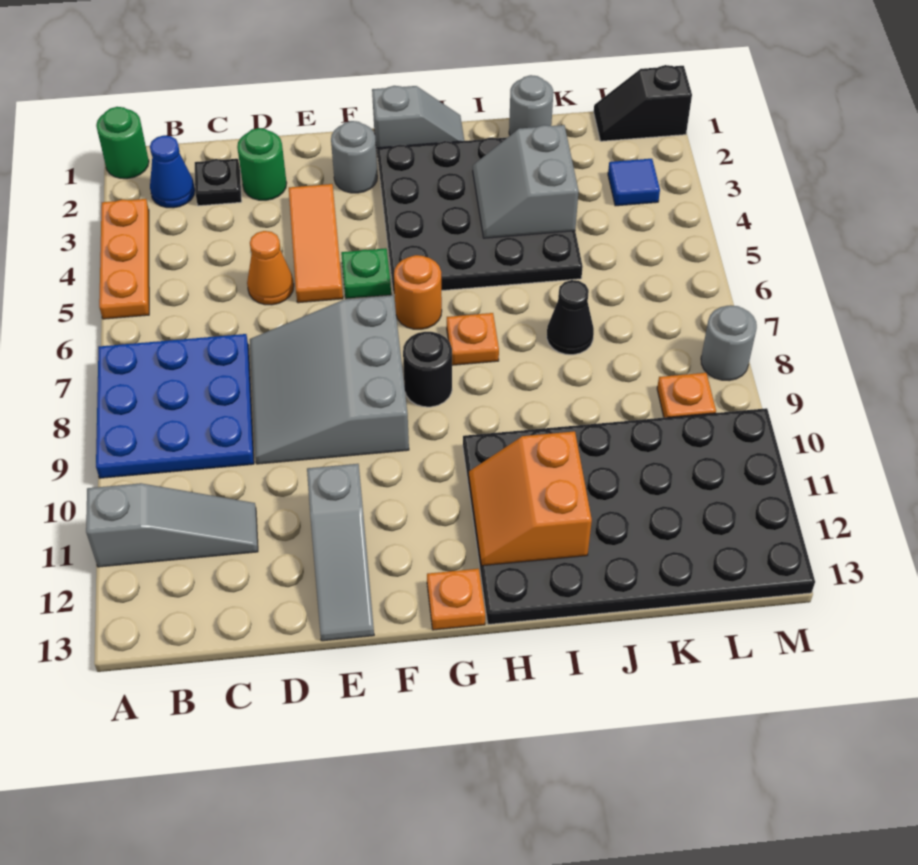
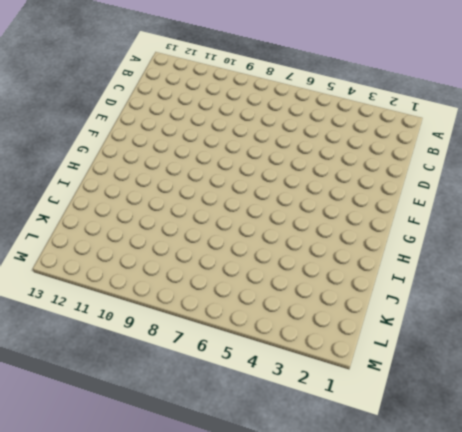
none -> green round brick A1 level 1
none -> orange plate A3:A5 level 1
none -> blue plate A7:C9 level 1

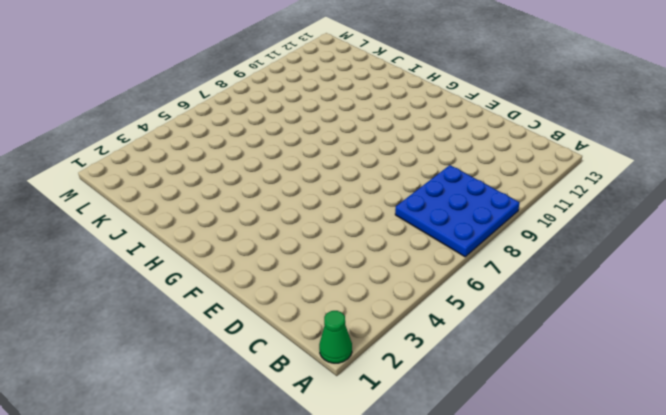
green cone A1 level 1 -> green round brick A1 level 1
none -> orange plate A3:A5 level 1
none -> grey slope A11:C11 level 1 top A
none -> blue cone B2 level 1

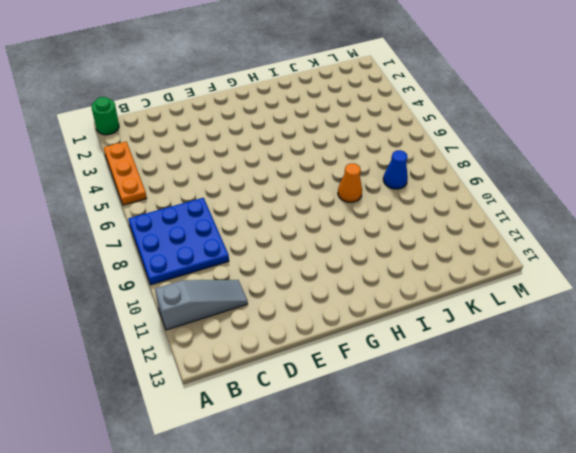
orange cone I8 level 1 -> orange cone D5 level 1
blue cone K8 level 1 -> blue cone B2 level 1
none -> black plate C2 level 1
none -> green round brick D2 level 1
none -> grey slope D7:F9 level 1 top F

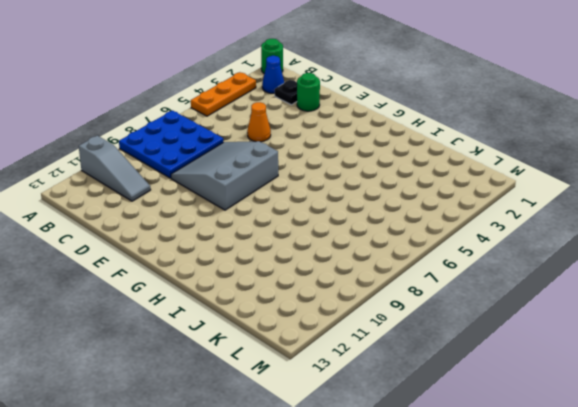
none -> orange tile E3:E5 level 1
none -> grey slope E11:E13 level 1 top 11
none -> grey round brick F2 level 1

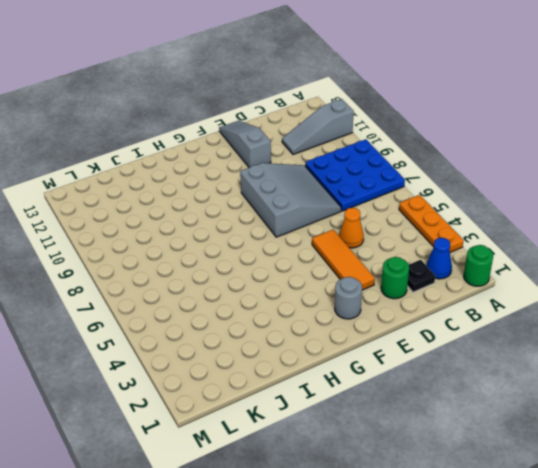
none -> green plate F5 level 1
none -> grey slope G1:H1 level 1 top G
none -> black plate G2:J5 level 1

